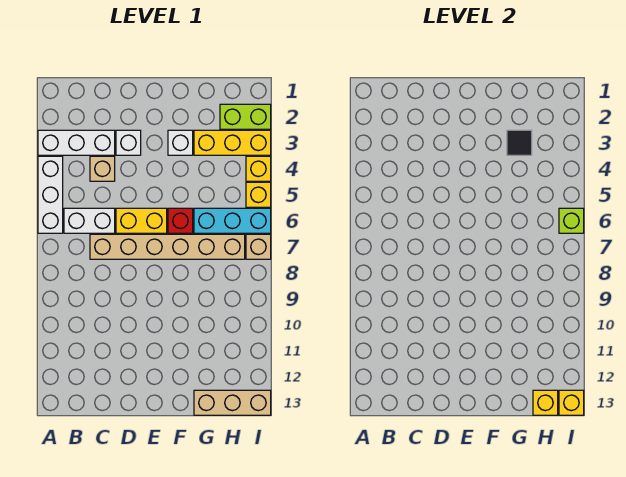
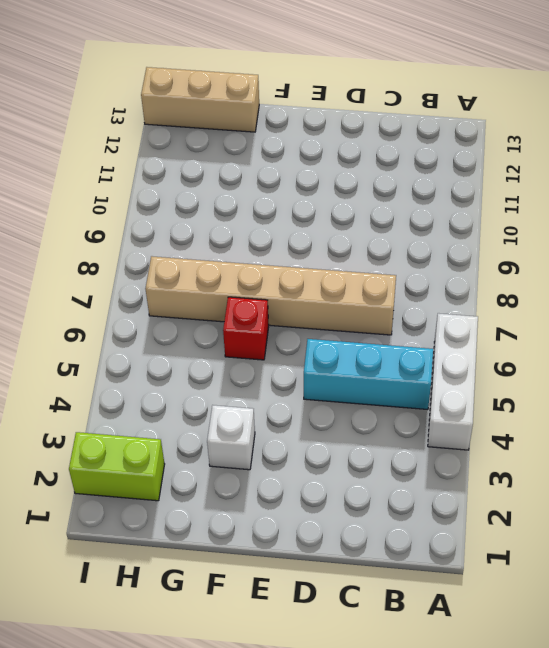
cyan brick B5:D5 level 1 -> cyan brick G6:I6 level 1
none -> white brick A3:C3 level 1
none -> white brick B6:C6 level 1
none -> tan brick C4 level 1

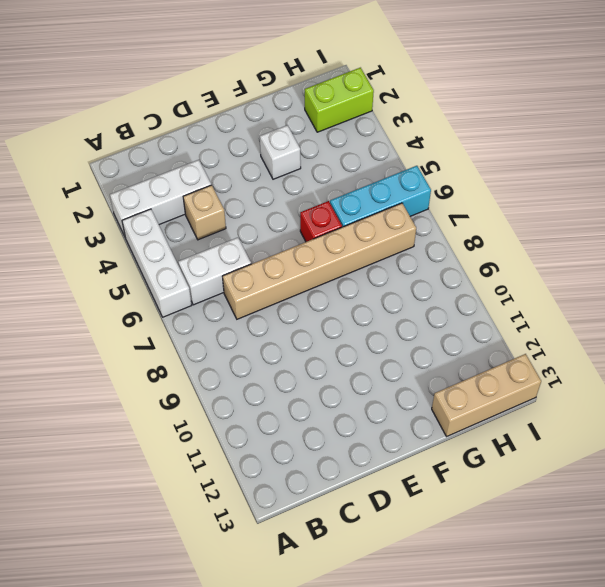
none -> white brick D3 level 1
none -> yellow brick D6:E6 level 1
none -> yellow brick G3:I3 level 1

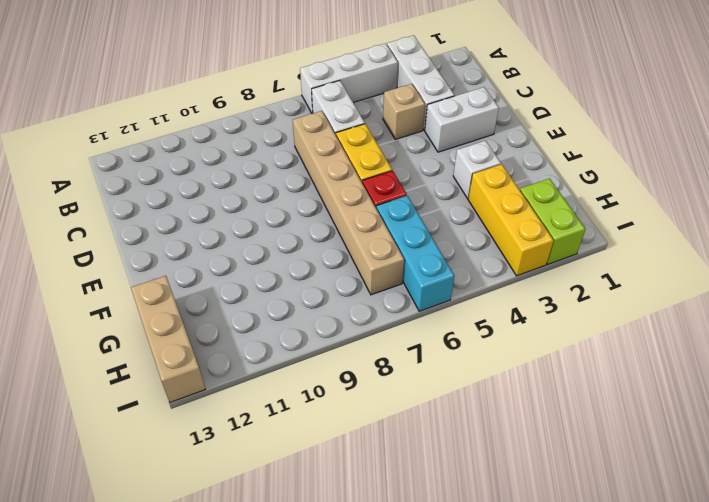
white brick D2:D3 level 1 -> white brick D3 level 1
none -> yellow brick I4 level 1
none -> yellow brick I5 level 1
none -> tan brick I7 level 1

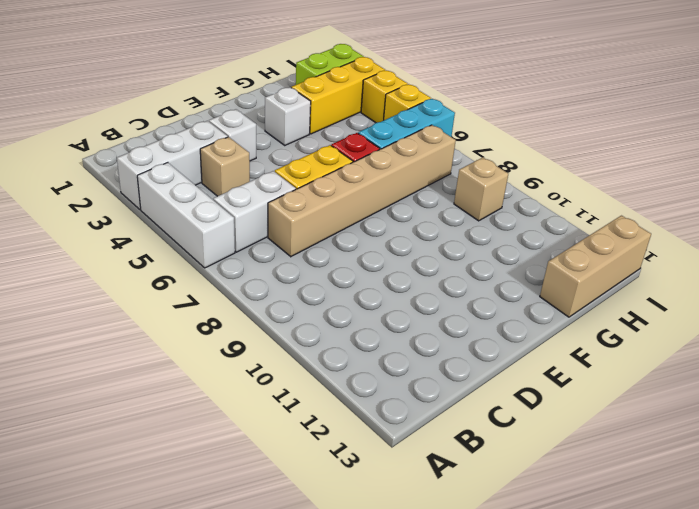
tan brick H9 level 1 -> tan brick I7 level 1
none -> black tile G3 level 2
none -> yellow brick H13 level 2
none -> lime brick I6 level 2

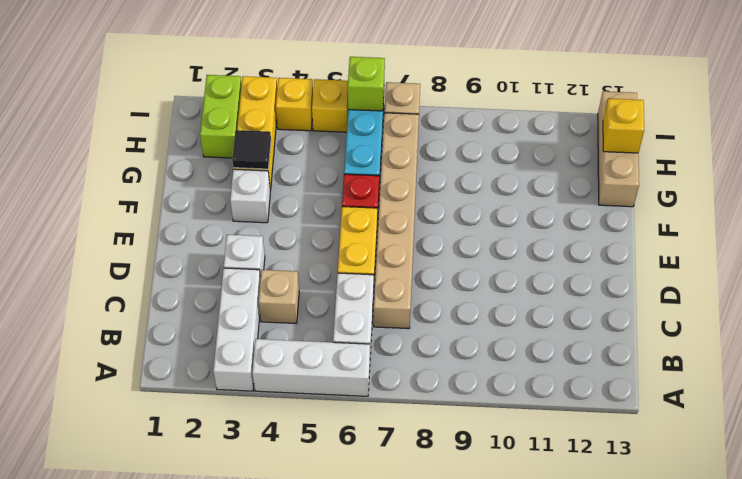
none -> yellow brick I13 level 2

